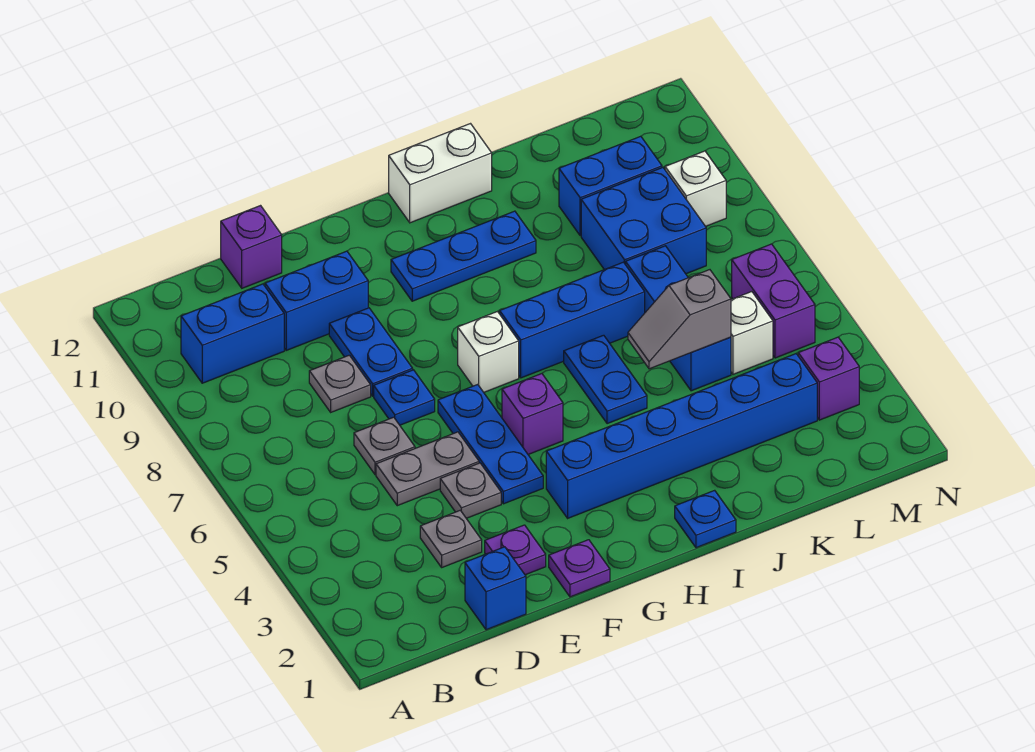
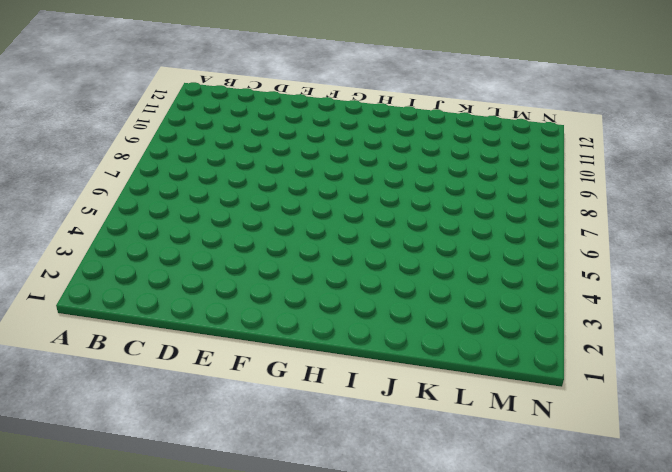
none -> blue brick B10:C10 level 1
none -> blue brick D1 level 1
none -> grey plate D3 level 1
none -> grey plate D5:E5 level 1

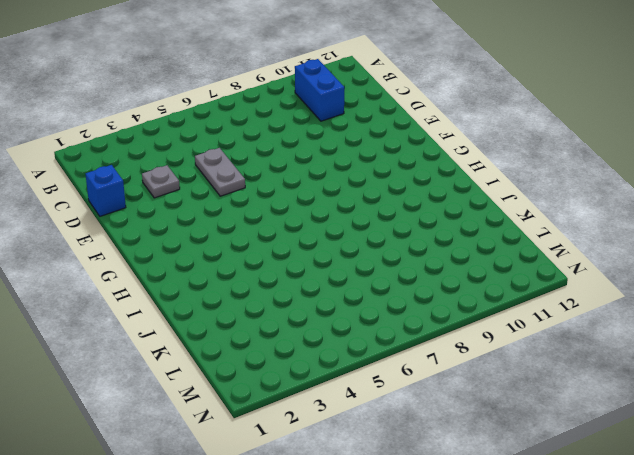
none -> grey plate D6 level 1
none -> grey plate D8 level 1
none -> blue brick D10:E10 level 1
none -> purple brick D12 level 1

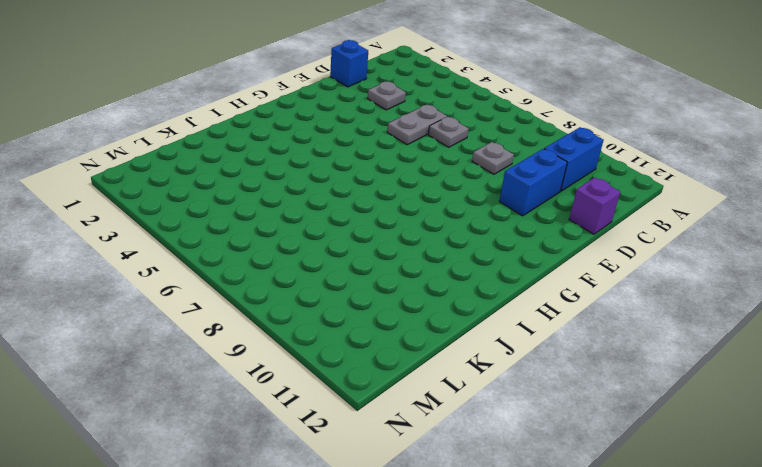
none -> purple plate E2 level 1
none -> grey plate E4 level 1
none -> blue plate E7 level 1
none -> blue plate E8:E9 level 1

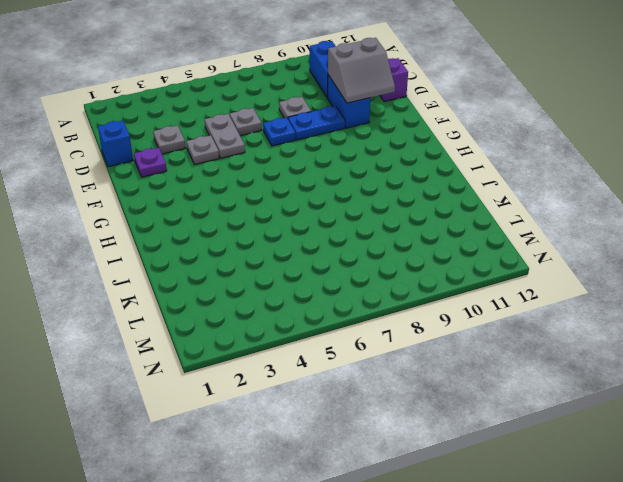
grey slope D10:E11 level 2 top D -> none
none -> purple plate F1 level 1
none -> blue plate F4:F6 level 1
none -> blue brick G3:L3 level 1
none -> purple brick G5 level 1

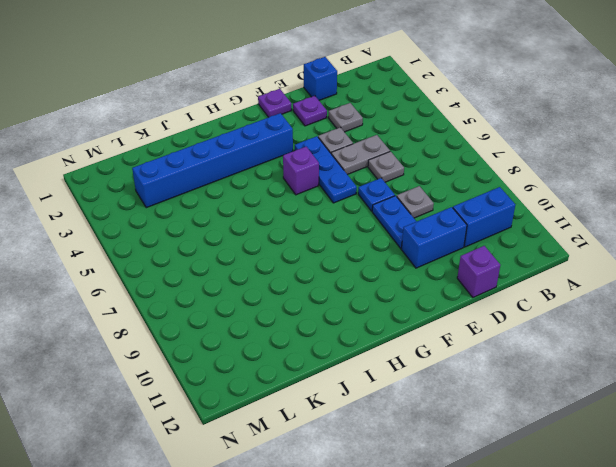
none -> white brick G7 level 1
none -> blue plate G10:I10 level 1
none -> blue brick H7:J7 level 1
none -> white brick H12:I12 level 1

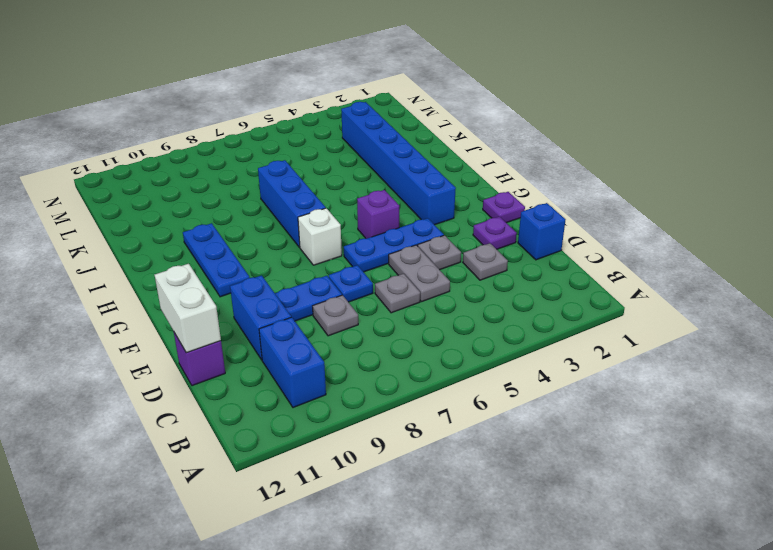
white brick D12:E12 level 2 -> white brick H12:I12 level 1
none -> blue plate I1 level 1
none -> blue plate I5:I6 level 1
none -> blue brick K5:K7 level 1
none -> blue brick K8:L9 level 1

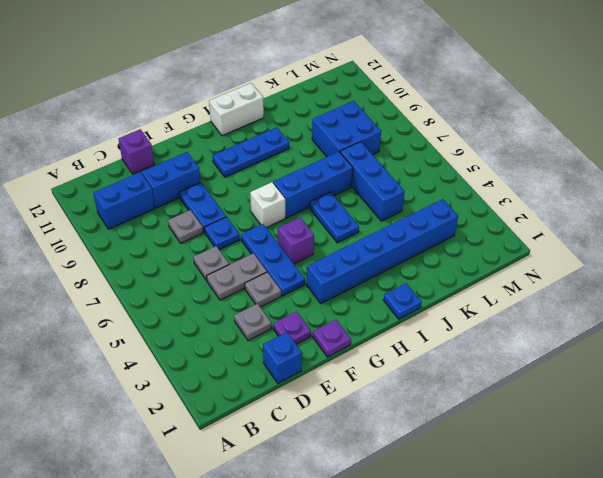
none -> blue brick K10:L10 level 1
none -> white brick L5 level 1
none -> purple brick M3 level 1
none -> purple brick M5:M6 level 1

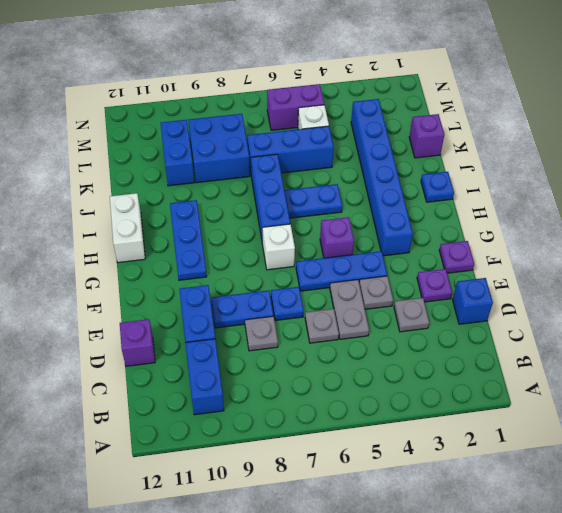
purple brick K1 level 1 -> purple brick M3 level 1
none -> white brick M9 level 1
none -> grey slope J5:K5 level 2 top K

